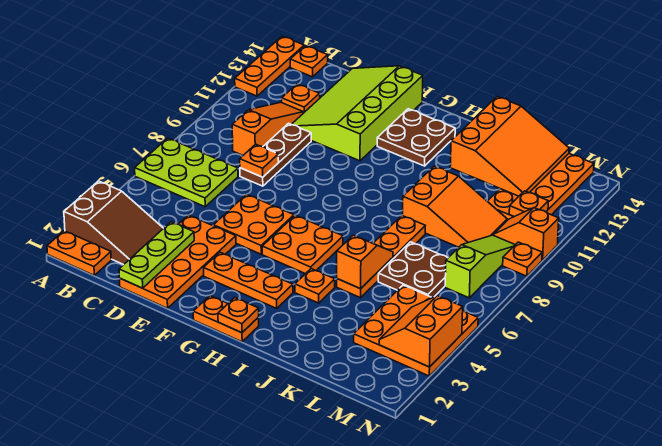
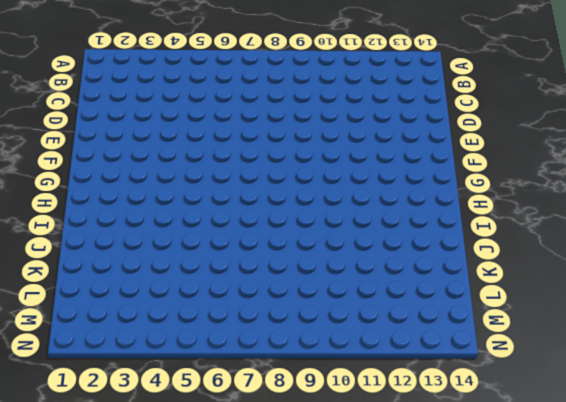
none -> orange plate A1:B1 level 1
none -> brown slope A2:C3 level 1 top A
none -> lime plate A6:C7 level 1
none -> orange plate A12:A14 level 1

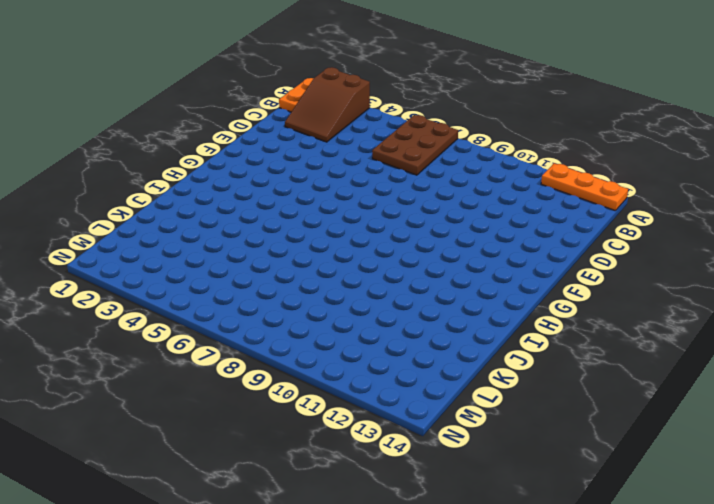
brown plate A6:C7 level 1 -> lime plate A6:C7 level 1
none -> orange plate B14 level 1
none -> orange slope C9:C11 level 1 top 9
none -> orange plate C12 level 1
none -> orange plate D1:E4 level 1

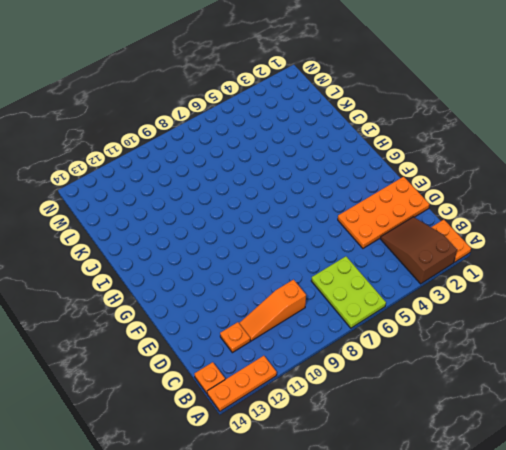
none -> brown plate D8:D10 level 1
none -> lime slope D11:F14 level 1 top F
none -> orange plate E5:F6 level 1
none -> orange plate F3:H3 level 1

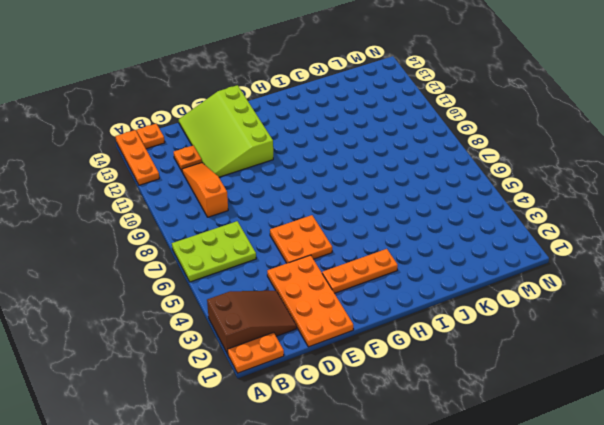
none -> brown plate D8:D10 level 1
none -> orange plate G1:H1 level 1
none -> orange plate G5:H6 level 1
none -> brown plate G12:H13 level 1

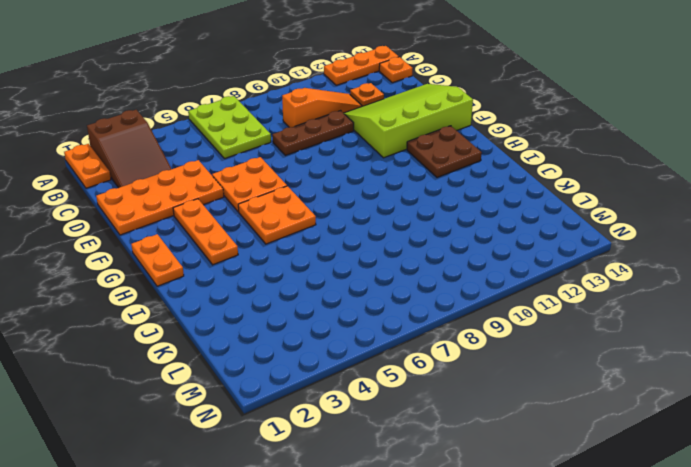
none -> orange plate I4 level 1
none -> orange plate J5:J8 level 1
none -> orange slope J9:L10 level 1 top J
none -> brown plate K6:L7 level 1

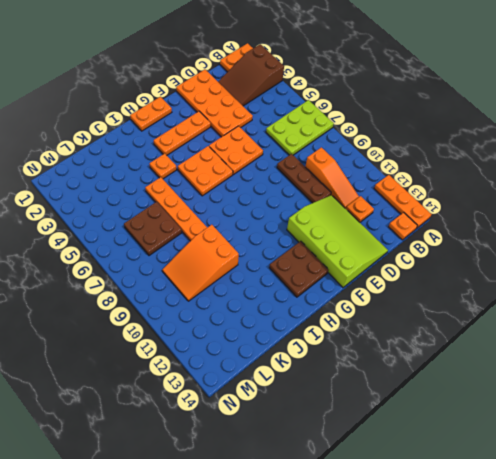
none -> orange plate L3:N5 level 1
none -> orange plate L11:M14 level 1
none -> lime slope M7:M9 level 1 top 7
none -> orange slope M10:N10 level 1 top N

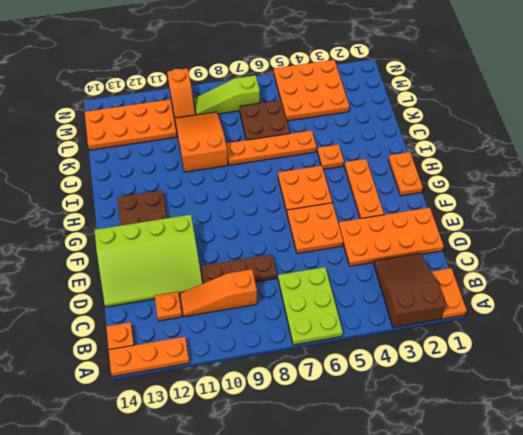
none -> orange plate N9 level 1
none -> lime plate D1:D3 level 2
none -> orange plate D8 level 2
none -> orange plate H1 level 2

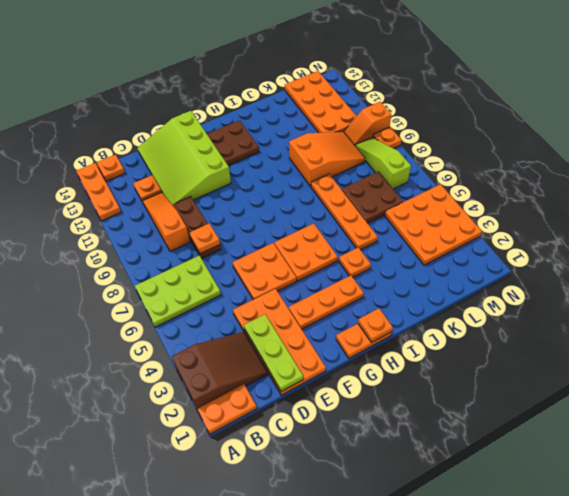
none -> orange slope J5:J6 level 2 top 5
none -> orange slope J12:L14 level 2 top J
none -> orange slope M3:N4 level 2 top N
none -> orange plate M11 level 2

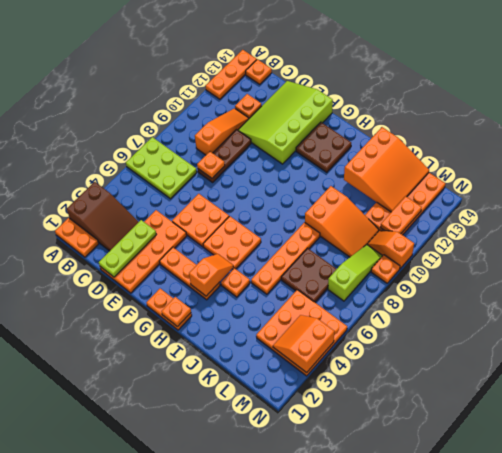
orange slope H3:H4 level 2 top 3 -> orange slope J5:J6 level 2 top 5
orange plate M11:M12 level 2 -> orange plate M11 level 2

